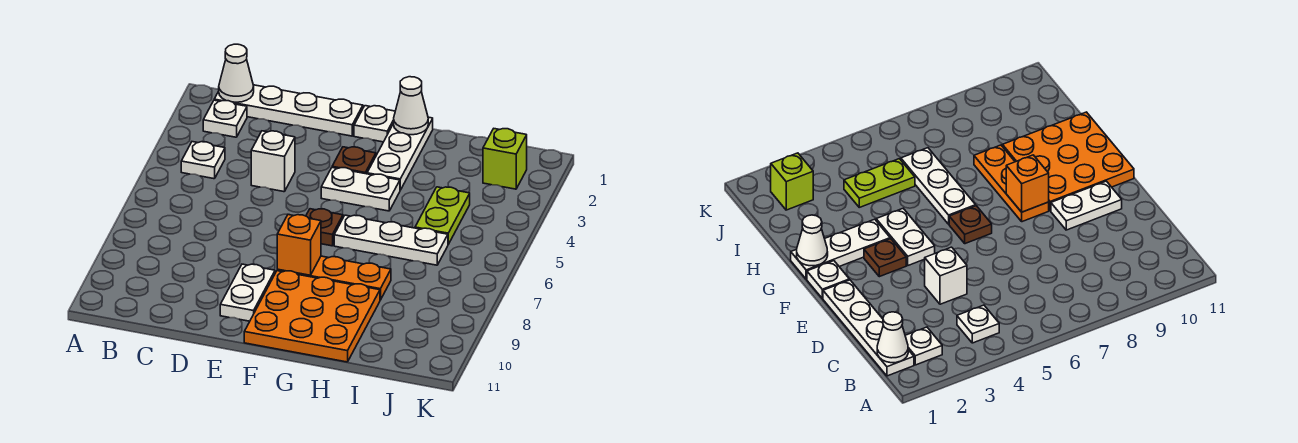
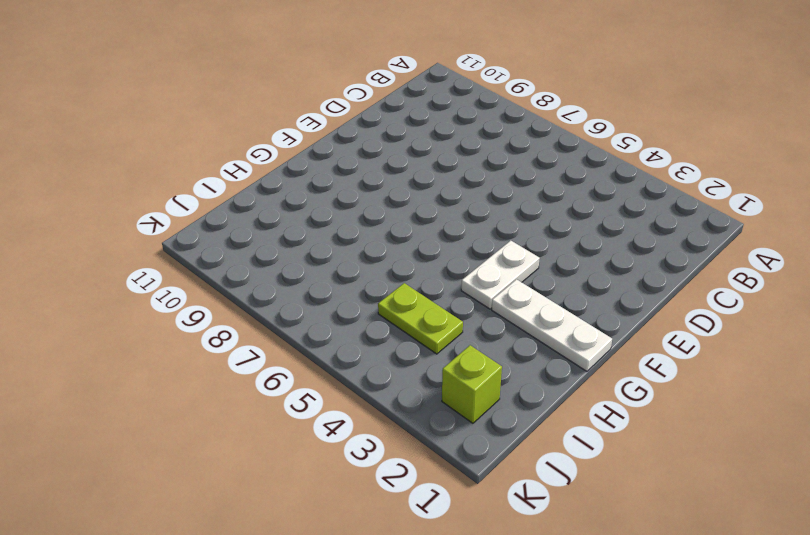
none -> white plate B1:E1 level 1
none -> white plate B2 level 1
none -> white plate B4 level 1

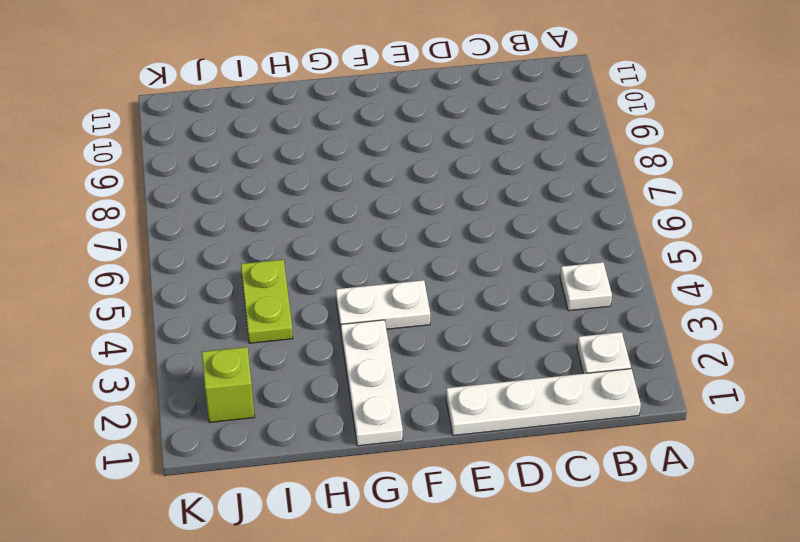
none -> white brick D4 level 1
none -> white plate E9:E10 level 1
none -> white plate F1 level 1

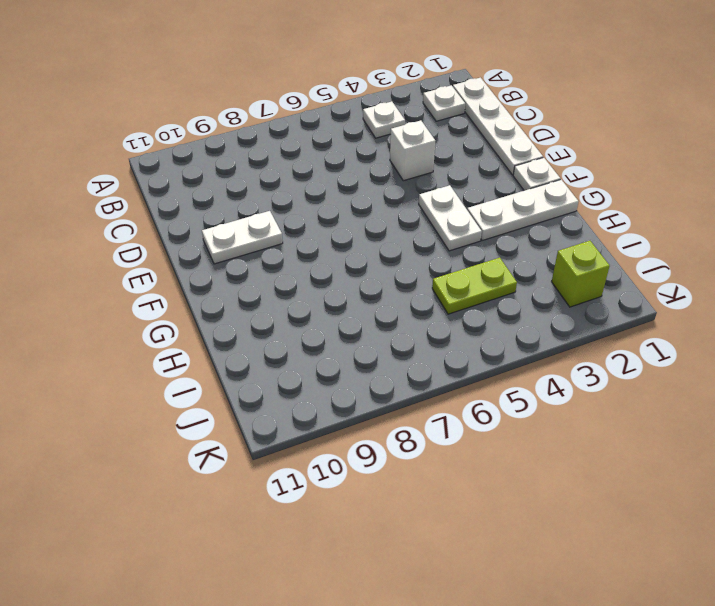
none -> brown plate F3 level 1
none -> brown plate F6 level 1
none -> orange plate F8:H8 level 1

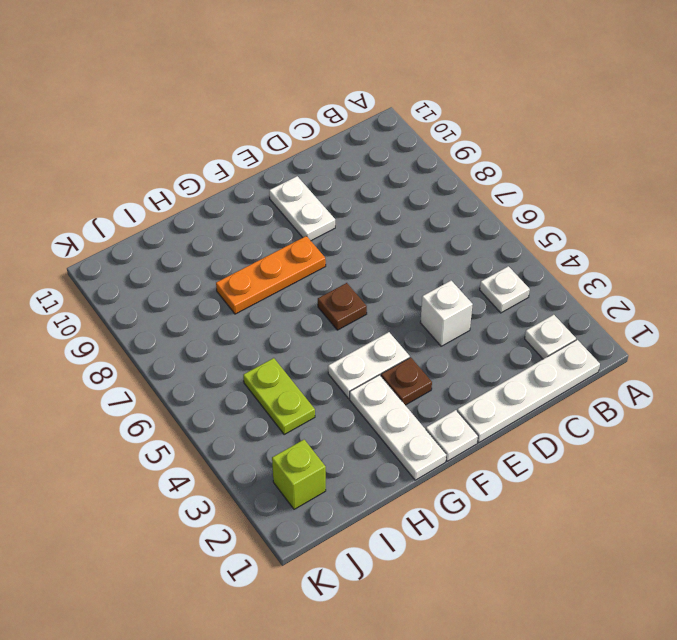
none -> orange plate F9:H11 level 1
none -> white plate G6:I6 level 1
none -> white cone B1 level 2

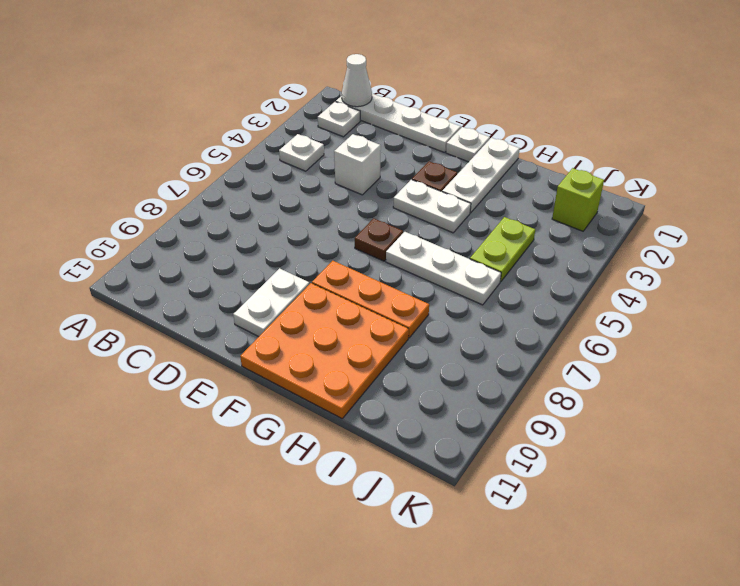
none -> orange brick F8 level 2
none -> white cone G1 level 2

